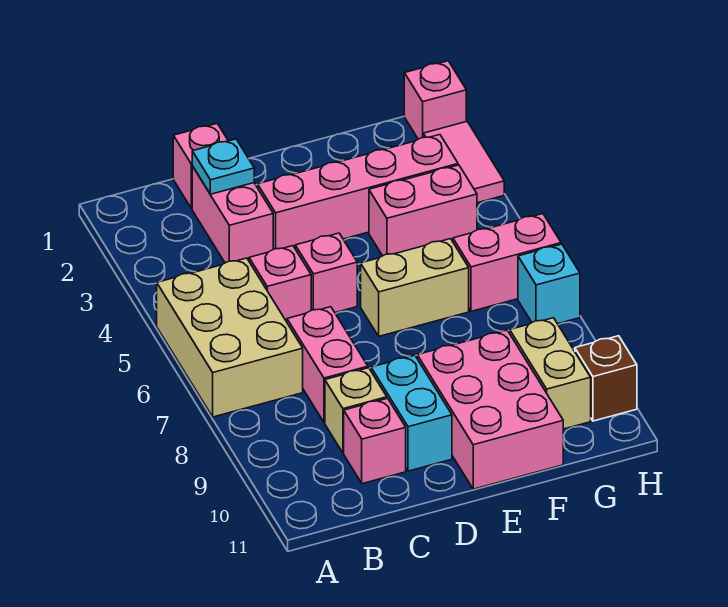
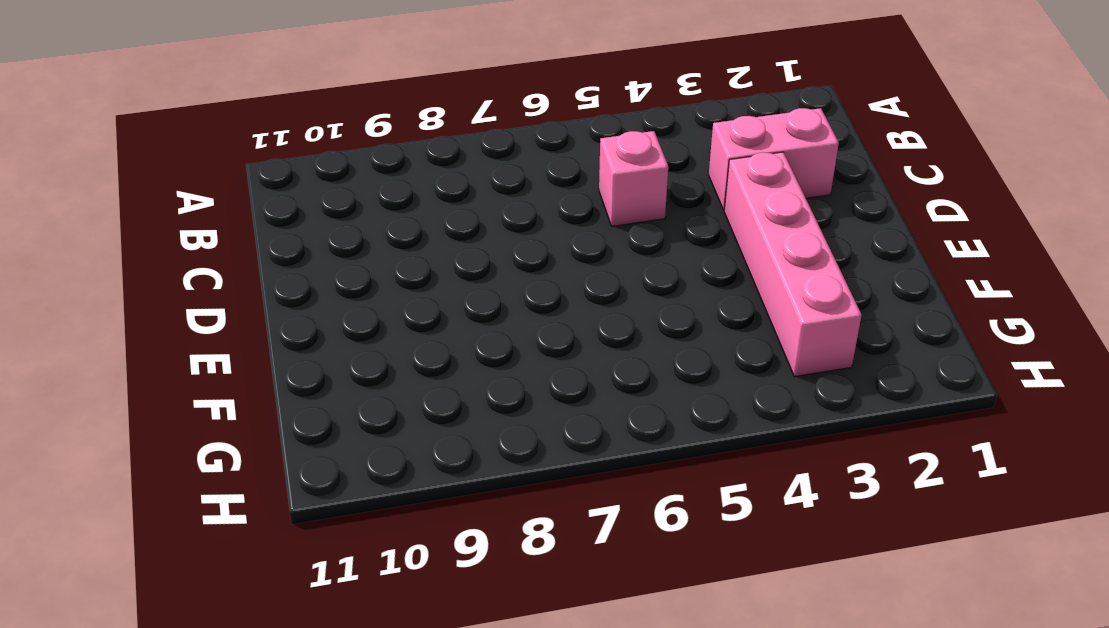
none -> tan brick A5:B7 level 1
none -> pink brick C1 level 1
none -> pink brick C7:C8 level 1

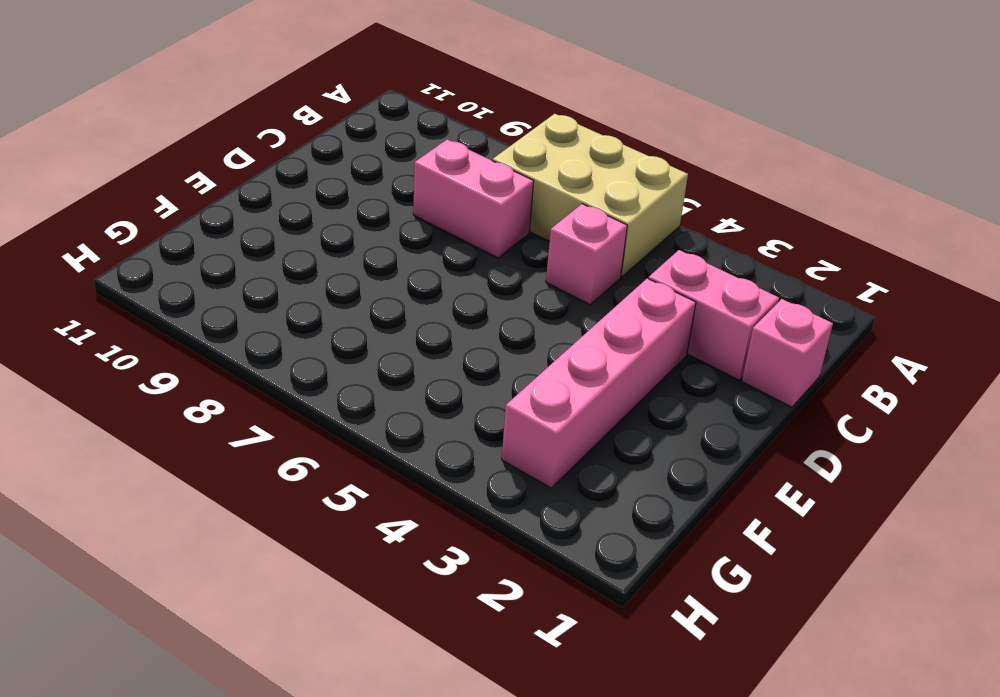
none -> tan brick C9 level 1
none -> pink brick C10 level 1
none -> pink brick D5 level 1

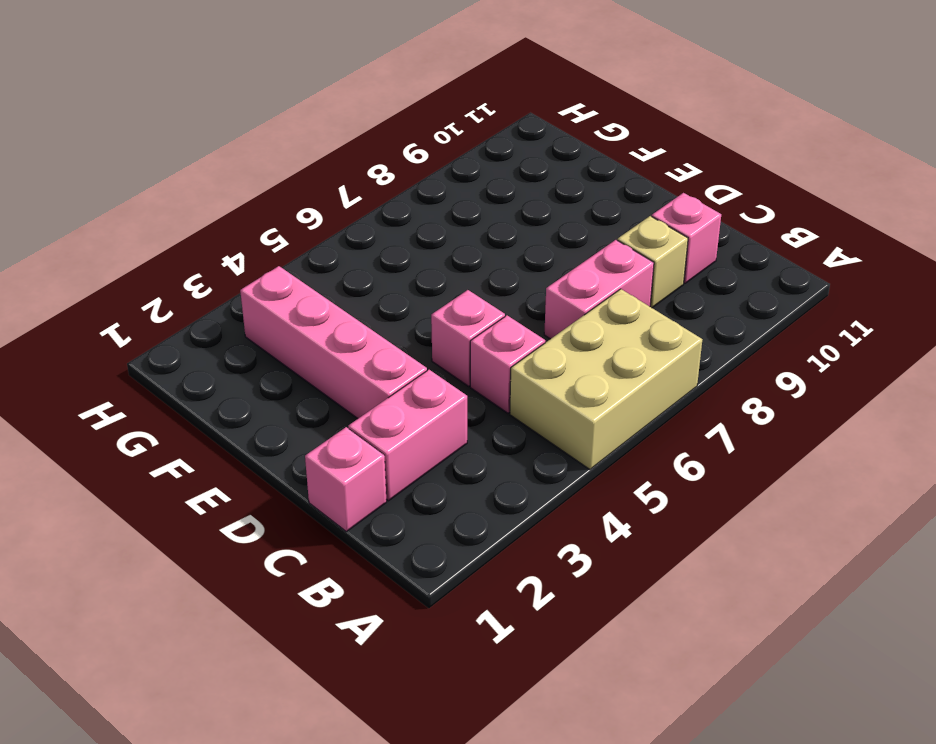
none -> cyan brick D9:D10 level 1
none -> tan brick E6:F6 level 1
none -> pink brick E9:F11 level 1

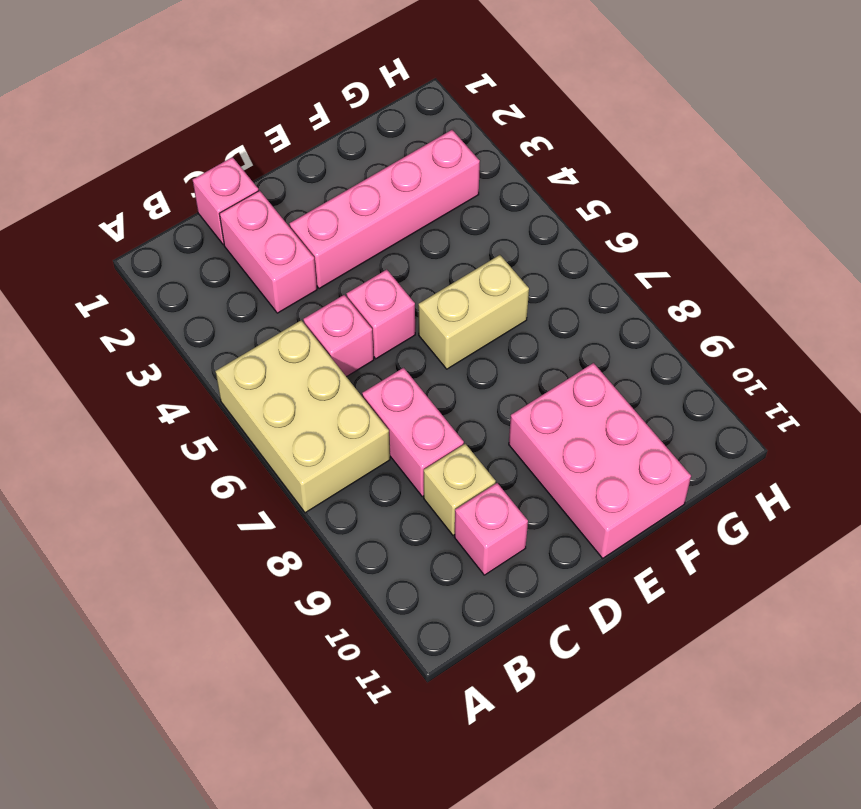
none -> cyan brick D9:D10 level 1
none -> pink brick F4:G4 level 1
none -> pink brick G6:H6 level 1

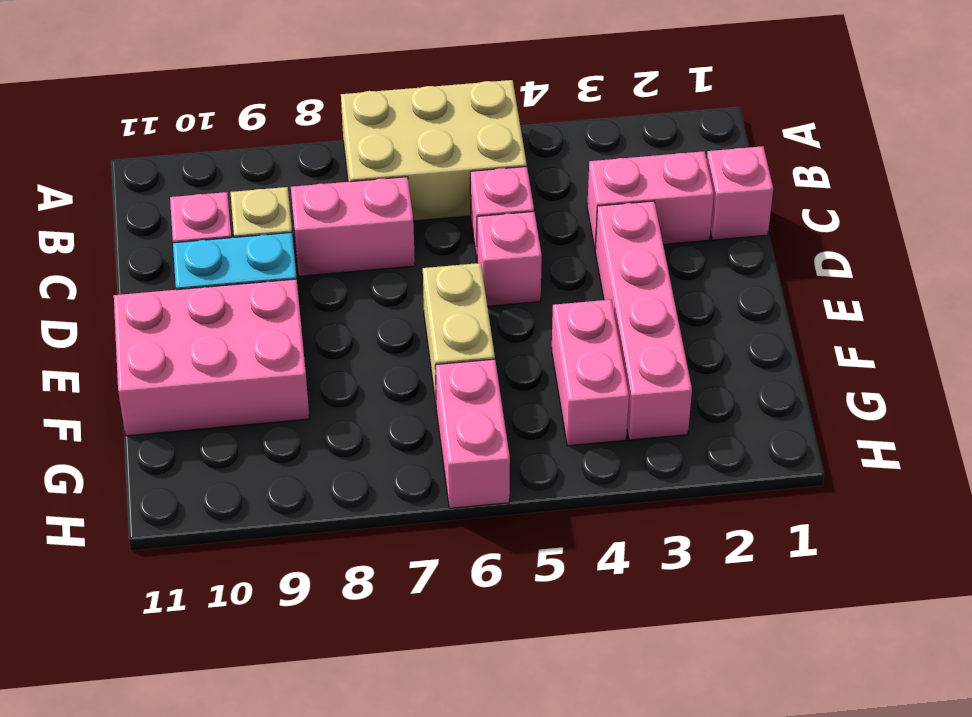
none -> tan brick G9:G10 level 1
none -> pink brick H1 level 1
none -> pink tile H2:H3 level 1

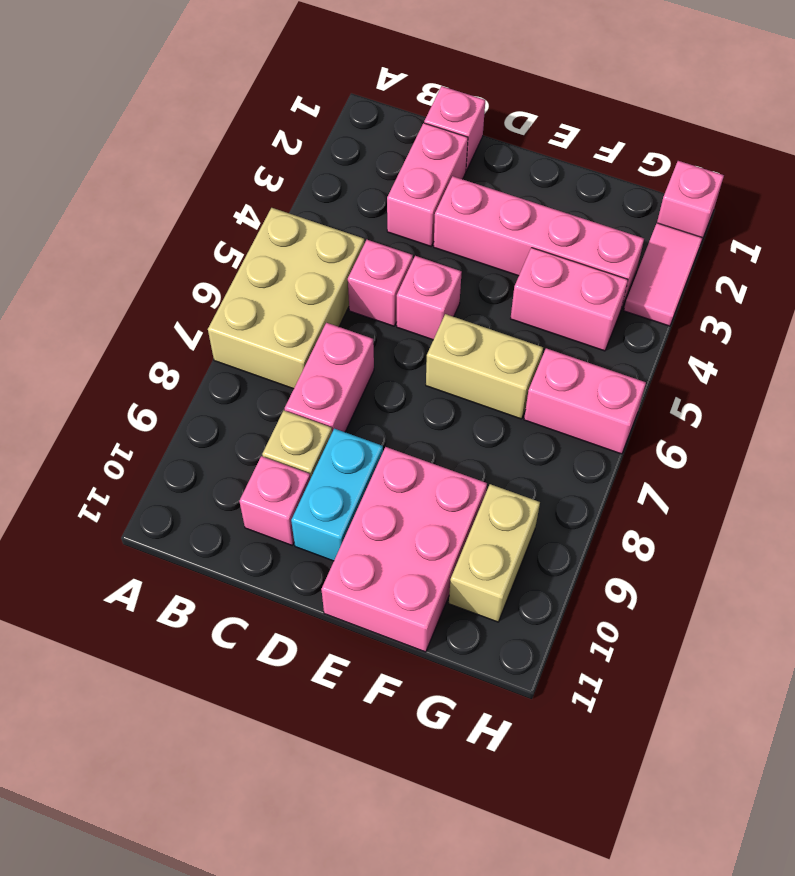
none -> cyan brick H7 level 1
none -> brown brick H10 level 1
none -> cyan plate C2 level 2

